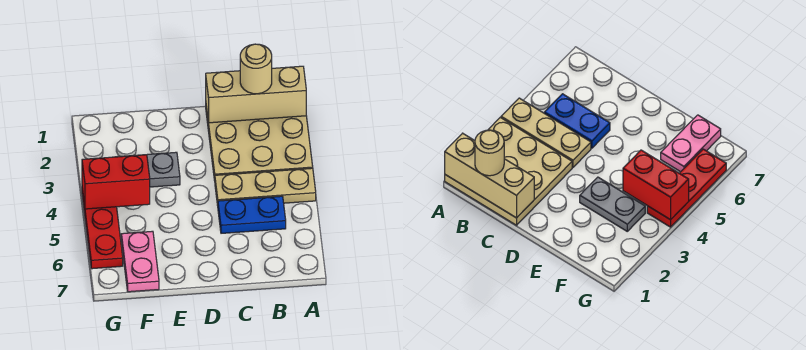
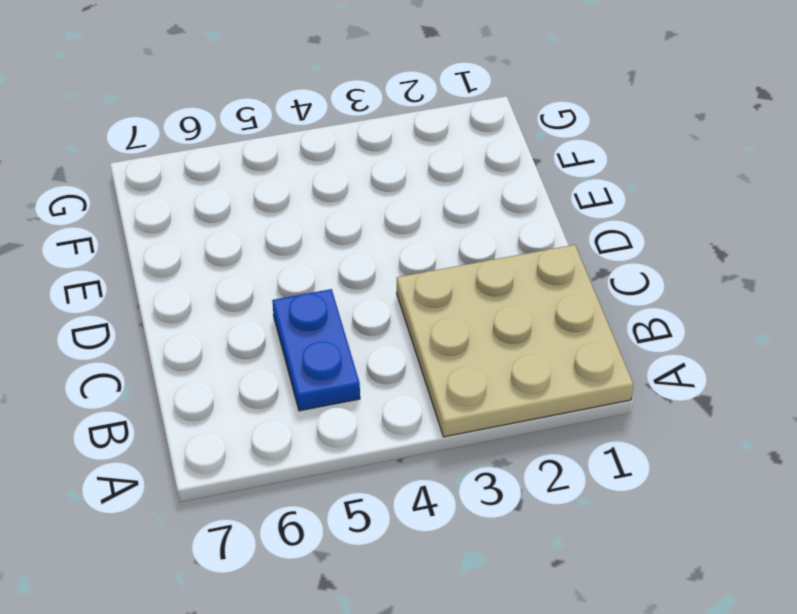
none -> tan plate A4:C4 level 1
none -> grey plate E3:F3 level 1

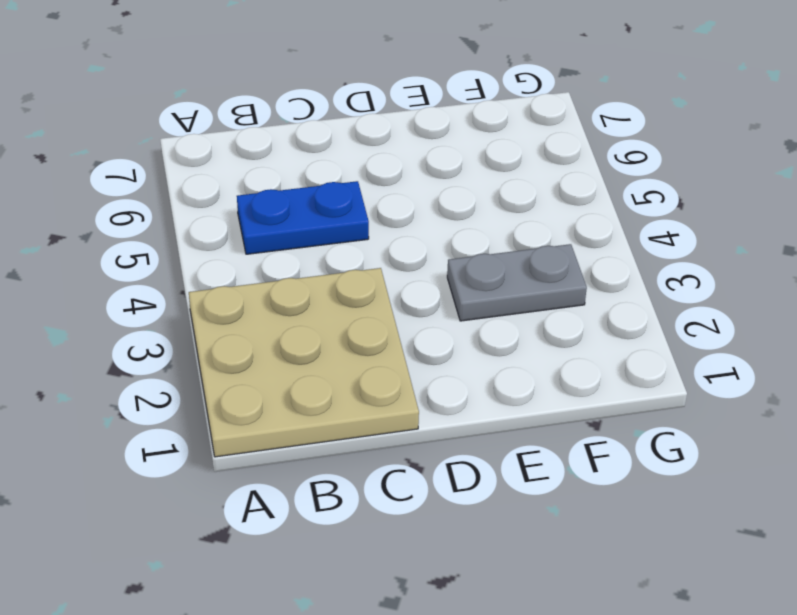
none -> tan plate A4:C4 level 1
none -> pink plate F6:F7 level 1

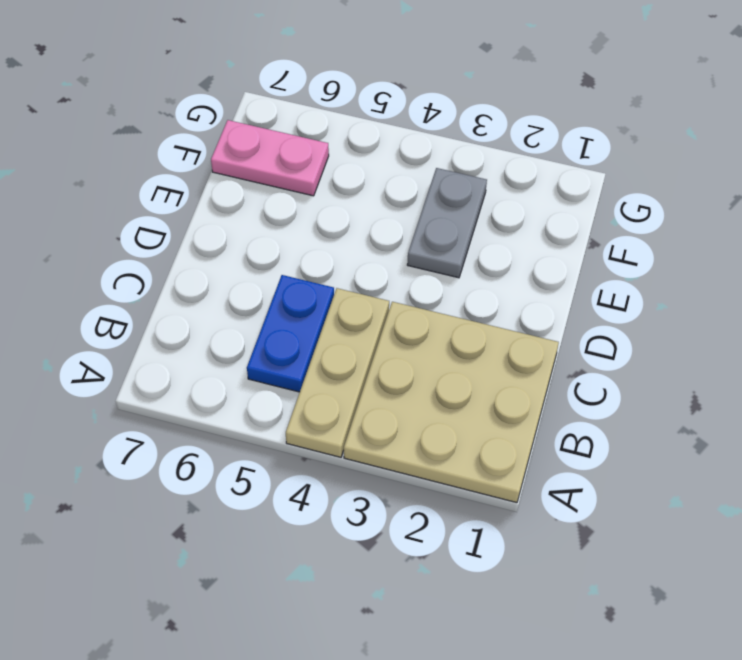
none -> red plate G4:G6 level 1
none -> tan brick A1:C1 level 2

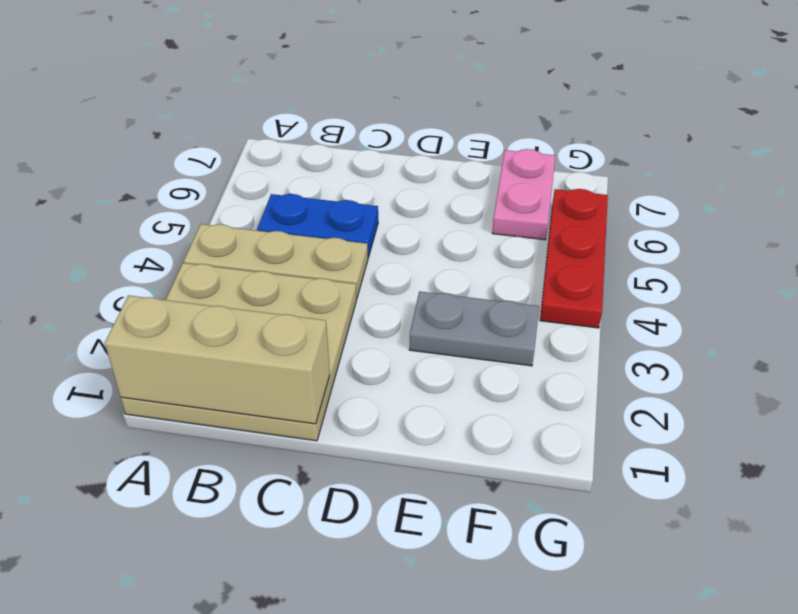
none -> red brick F4:G4 level 2
none -> tan round brick B1 level 3

